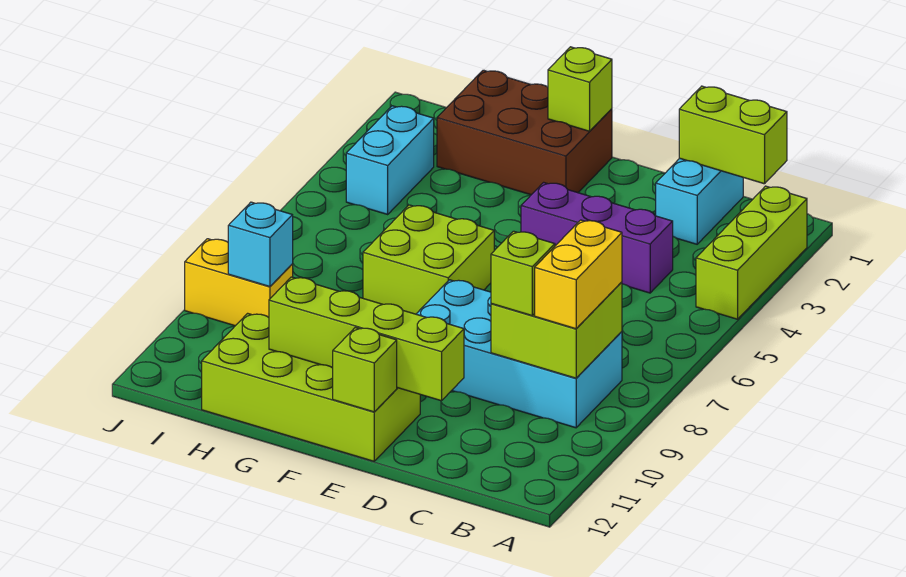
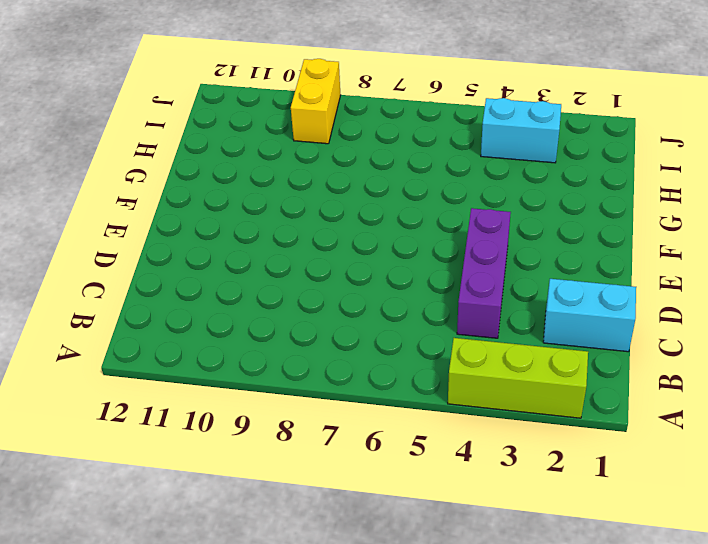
none -> cyan brick B8:E9 level 1
none -> lime brick E11:H12 level 1
none -> brown brick F1:H2 level 1

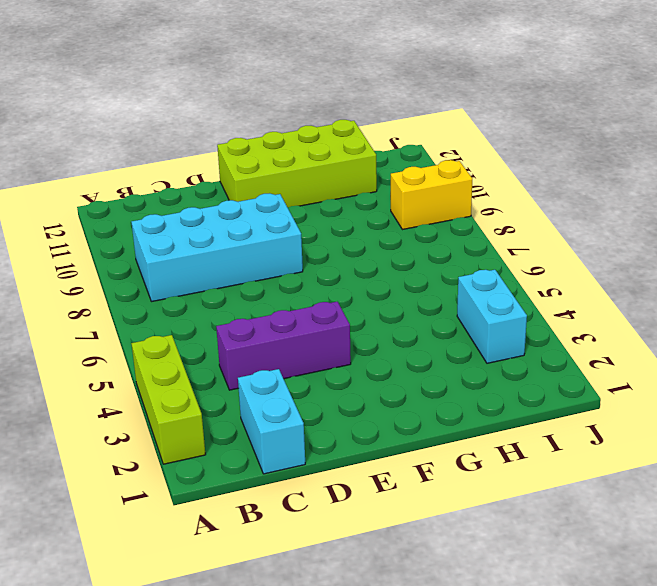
none -> brown brick F1:H2 level 1
none -> lime brick F6:G7 level 1
none -> lime brick B1:C1 level 2

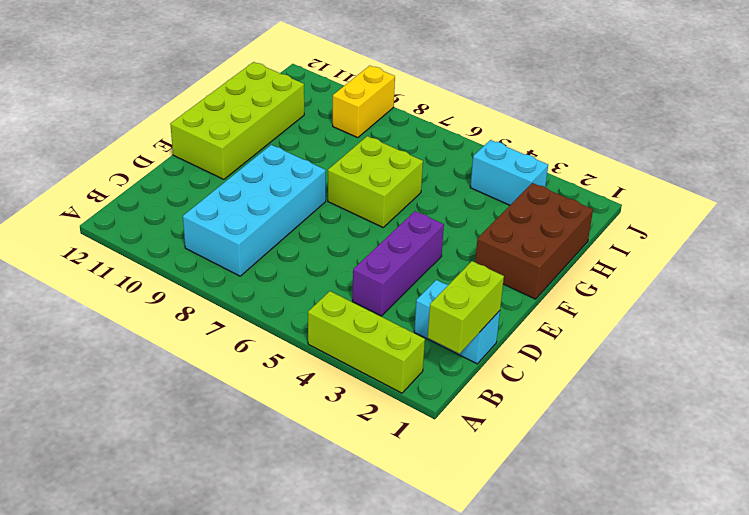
none -> lime brick B8:C9 level 2
none -> lime brick D11:G11 level 2
none -> lime brick E12 level 2

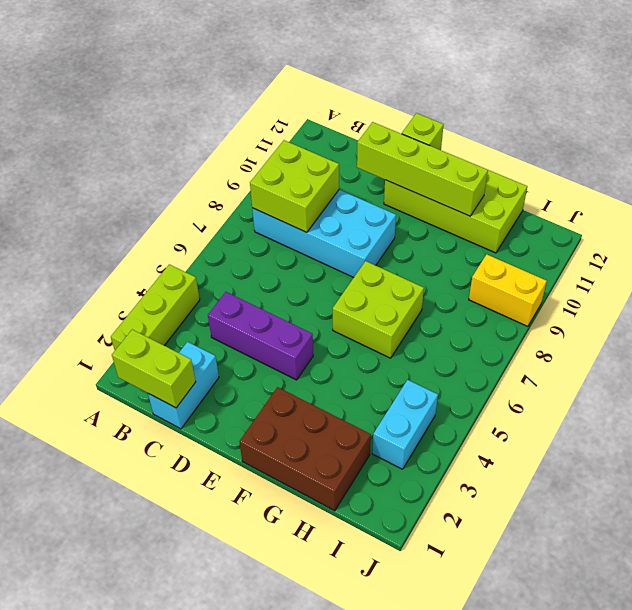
none -> lime brick F1 level 2
none -> cyan brick I9 level 2
none -> yellow brick B8:B9 level 3

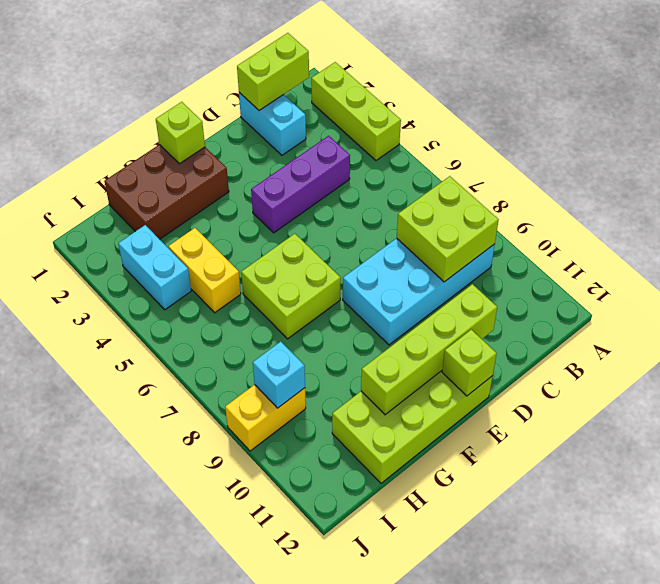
yellow brick H4:H5 level 1 -> yellow brick B8:B9 level 3
none -> lime brick C9 level 3

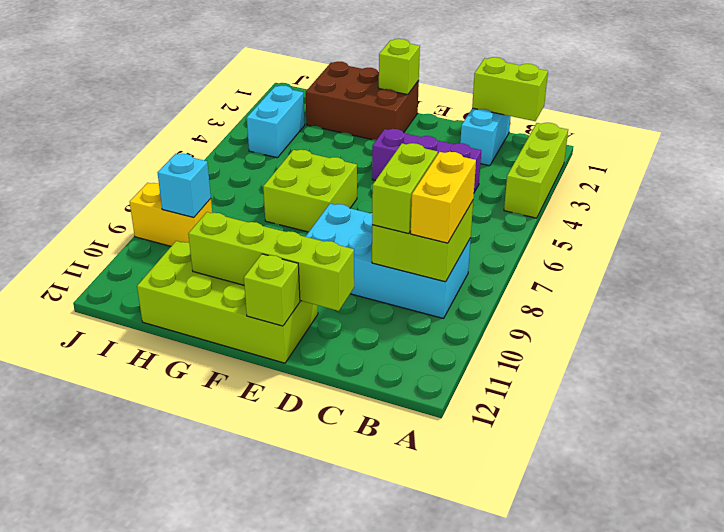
lime brick C8:C9 level 3 -> lime brick C9 level 3

